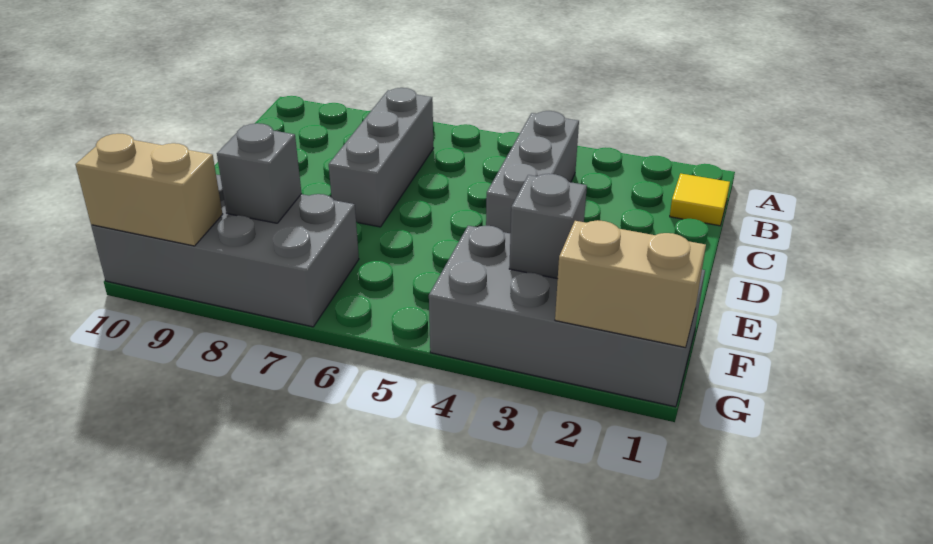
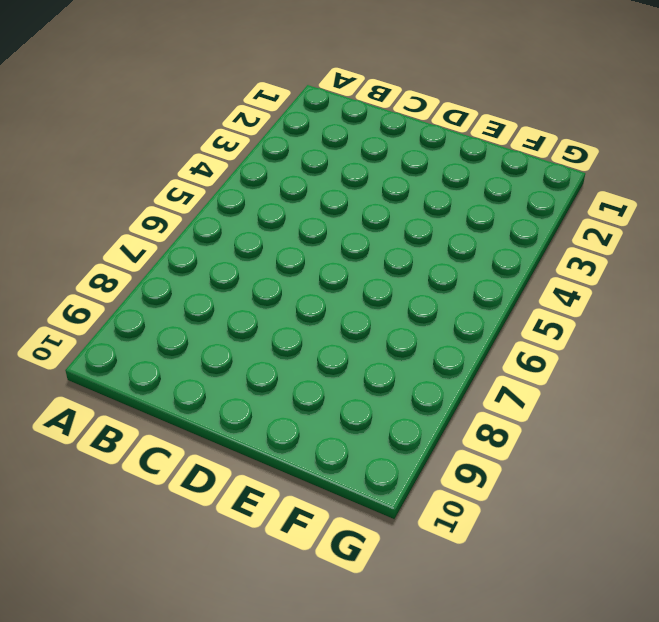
none -> yellow tile B1 level 1
none -> grey brick B4:D4 level 1

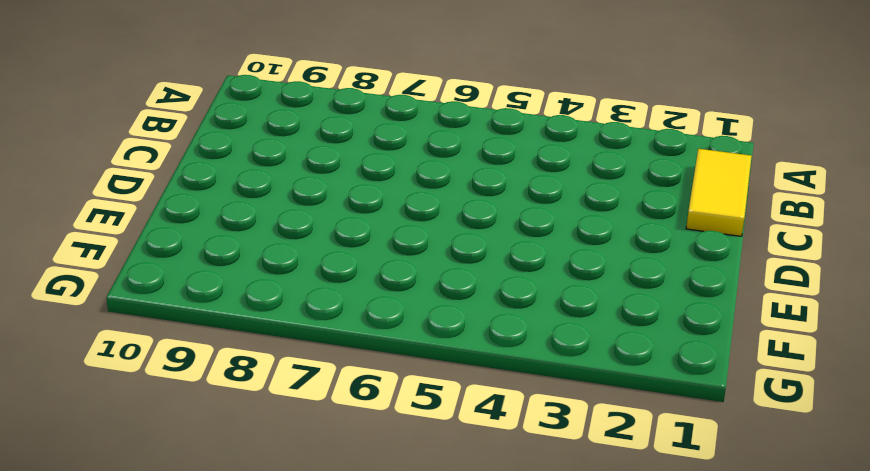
yellow tile B1:C1 level 1 -> yellow tile B1 level 1
none -> grey brick B4:D4 level 1
none -> grey brick B7:D7 level 1

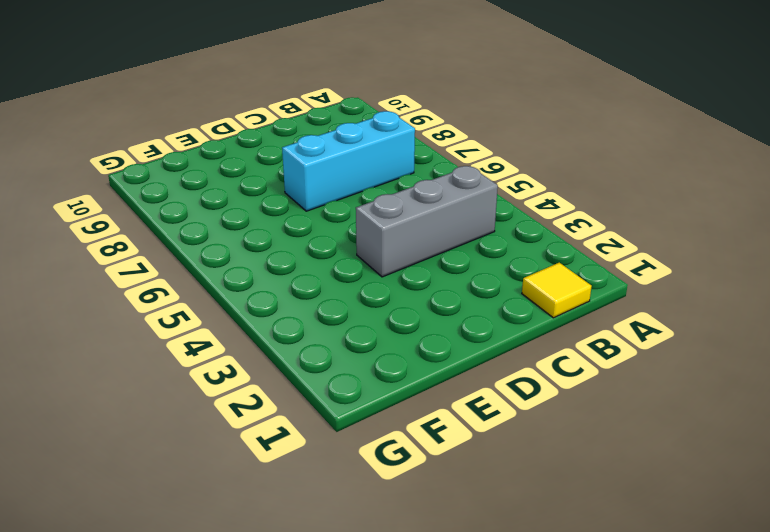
cyan brick B7:D7 level 1 -> grey brick B7:D7 level 1
none -> grey brick F1:G4 level 1
none -> grey brick F7:G10 level 1

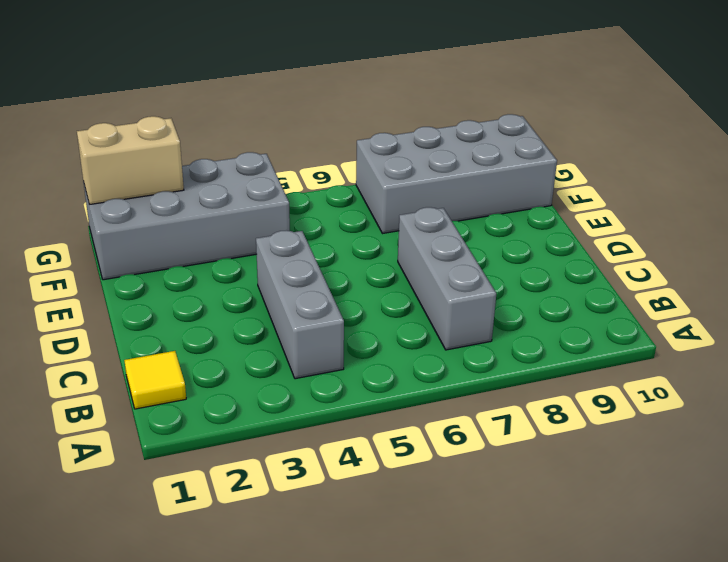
none -> grey brick F3 level 2
none -> grey brick F8 level 2

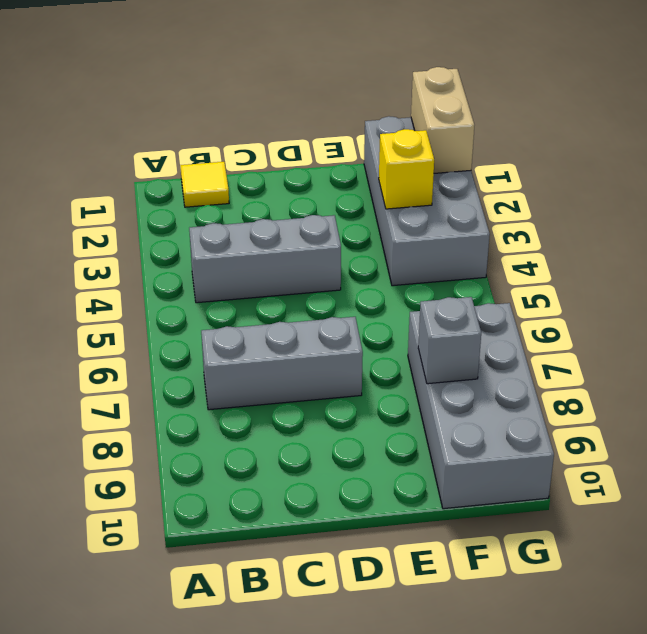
yellow brick F3 level 2 -> grey brick F3 level 2
none -> tan brick G9:G10 level 2

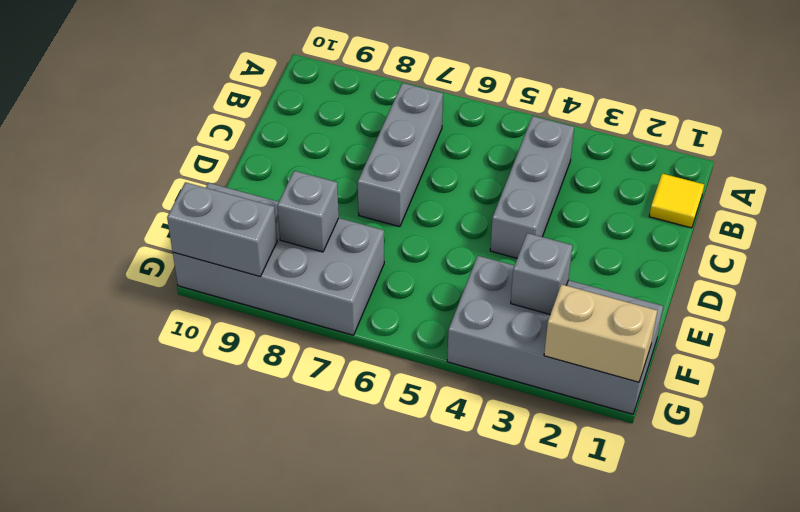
grey brick G9:G10 level 2 -> tan brick G9:G10 level 2

